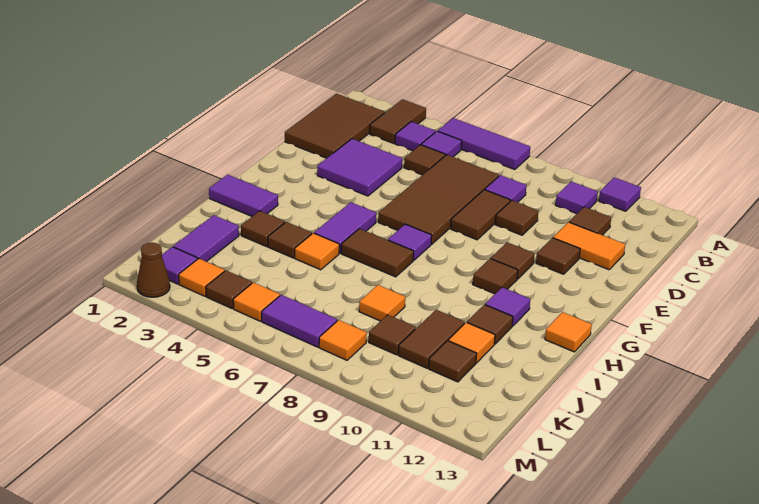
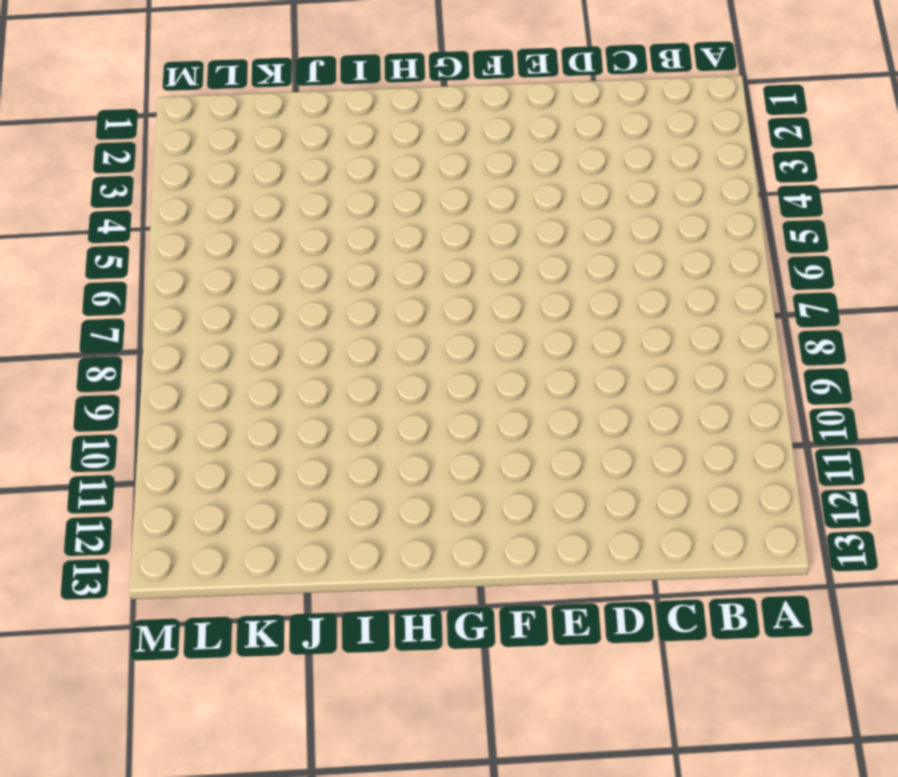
none -> brown tile A3:B3 level 1
none -> purple tile A5:A7 level 1
none -> purple tile A11 level 1
none -> brown tile B1:D2 level 1

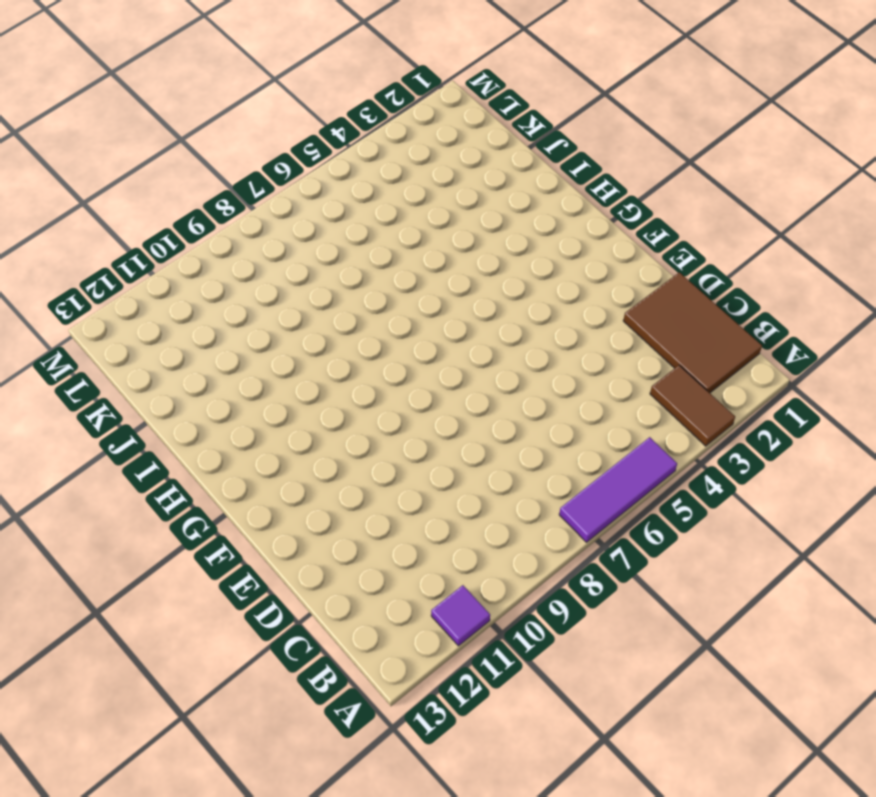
none -> purple tile B4 level 1
none -> purple tile B5 level 1
none -> purple tile B10 level 1
none -> brown tile C5 level 1

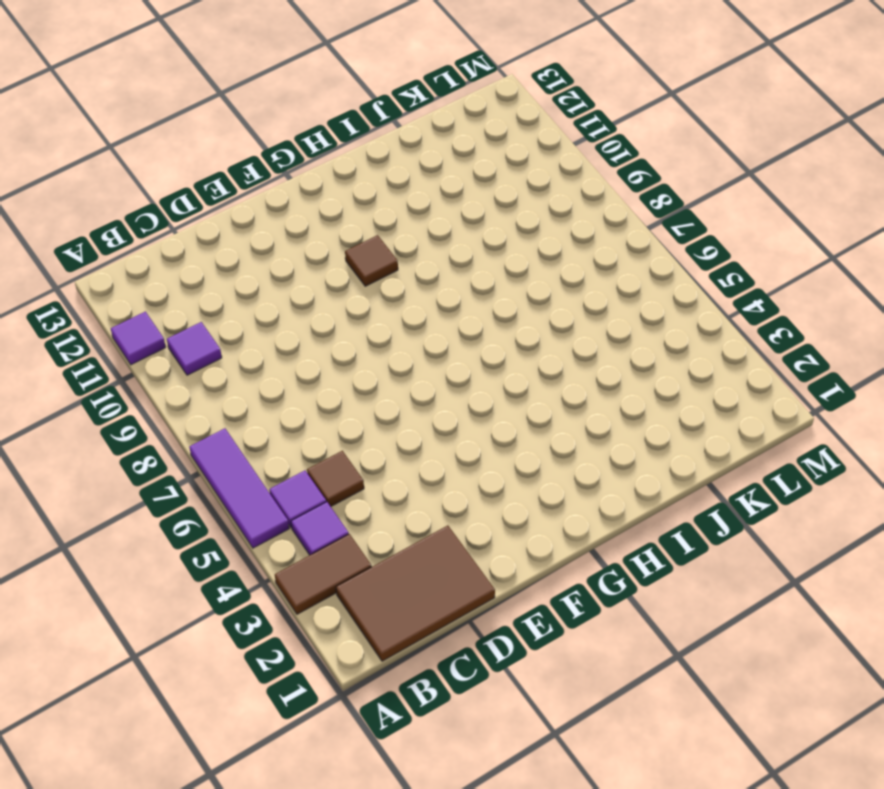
none -> brown tile C6:F7 level 1
none -> purple tile C8 level 1
none -> brown tile C11 level 1
none -> purple tile D3:E4 level 1

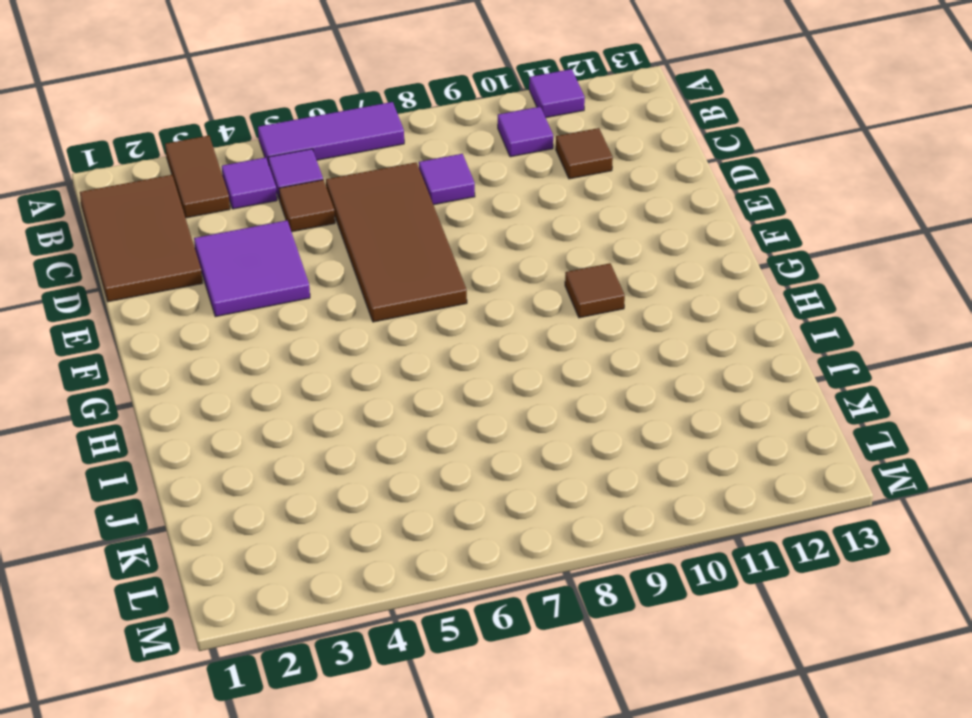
none -> brown tile D8:E8 level 1
none -> brown tile D9 level 1
none -> orange tile D11:D12 level 1
none -> brown tile E11 level 1

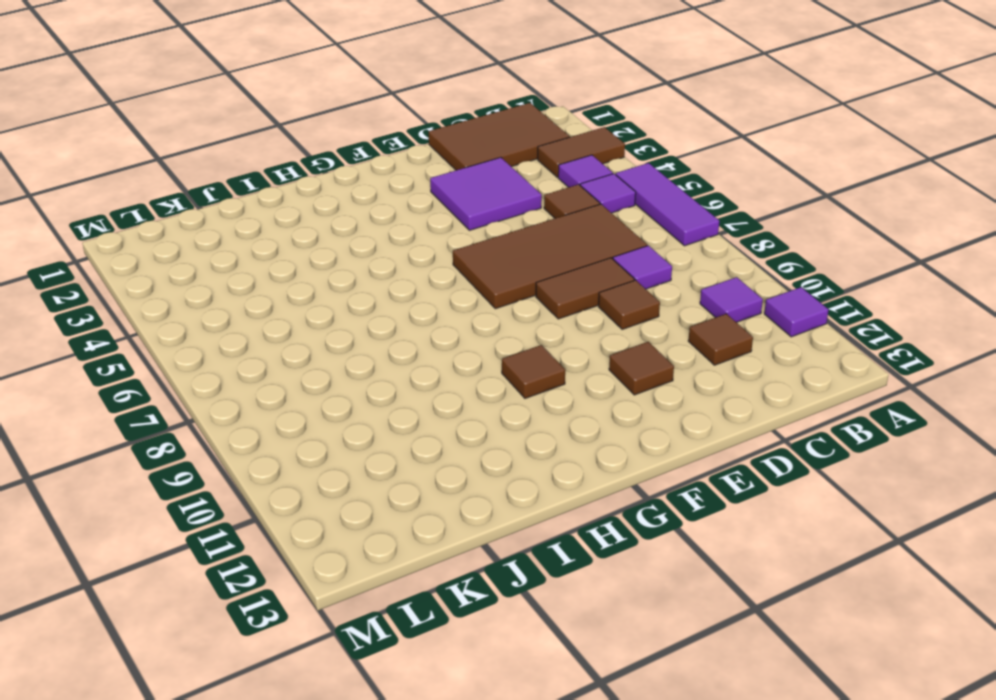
none -> orange tile D11:D12 level 1
none -> brown tile F10 level 1
none -> purple tile G5:H5 level 1
none -> purple tile G7 level 1

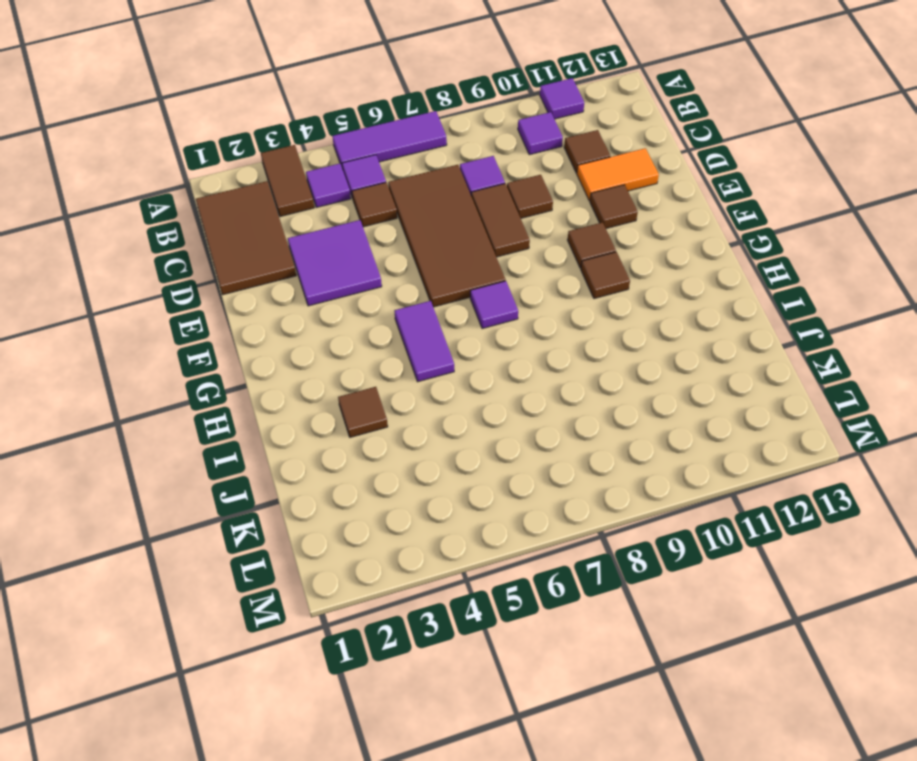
none -> purple tile H1:H2 level 1
none -> brown tile H6:H7 level 1
none -> purple tile H11 level 1
none -> orange tile H13 level 1

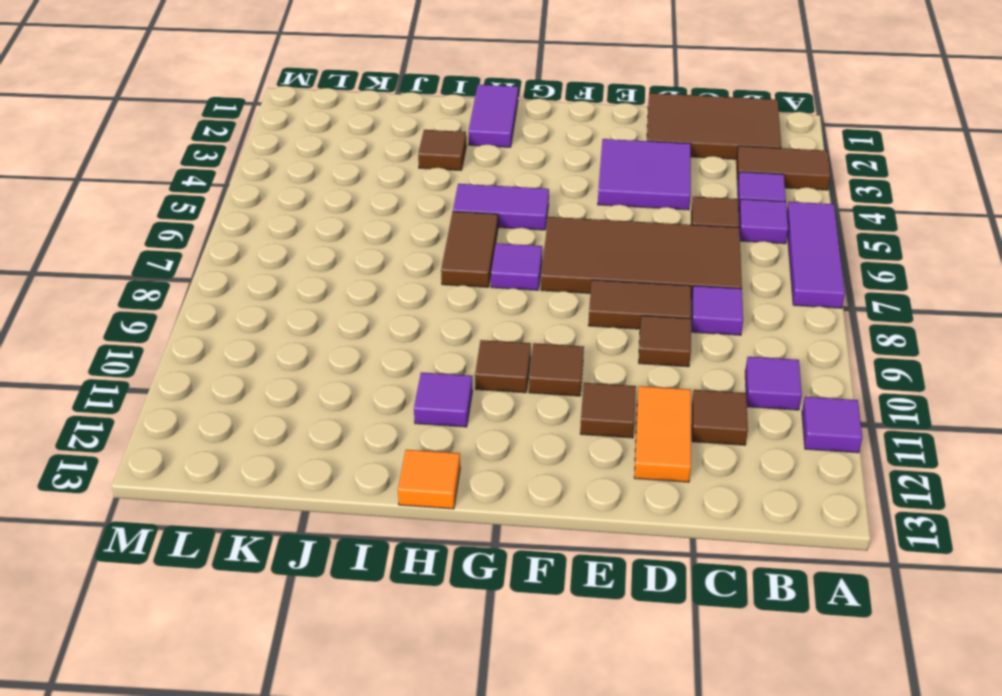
none -> brown tile I4 level 1
none -> orange tile I5 level 1
none -> brown tile I11 level 1
none -> purple tile J2:K2 level 1

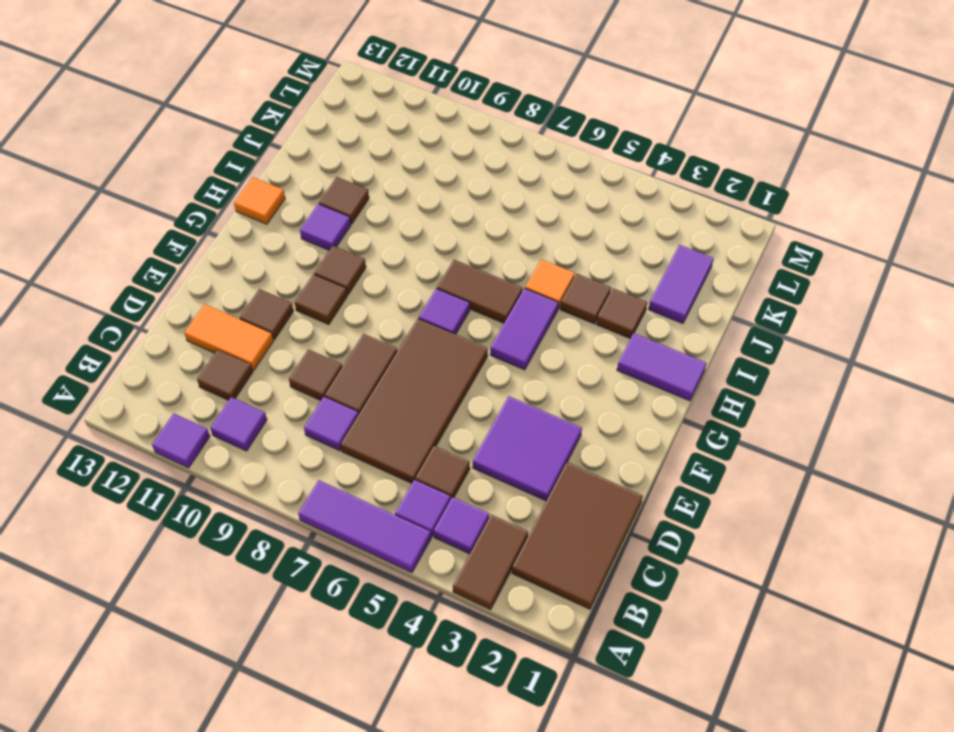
none -> orange tile J8 level 1
none -> brown tile J10:K10 level 1
none -> orange tile J11 level 1
none -> brown tile K9 level 1

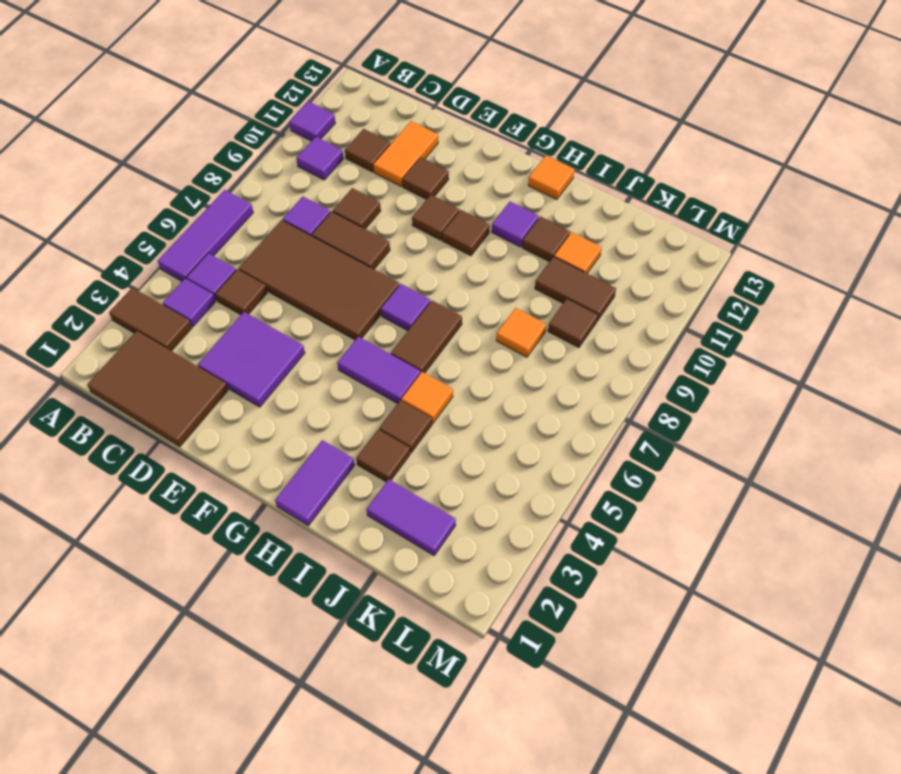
none -> brown tile K11 level 1
none -> purple tile L2 level 1
none -> orange tile L3 level 1
none -> brown tile L4 level 1

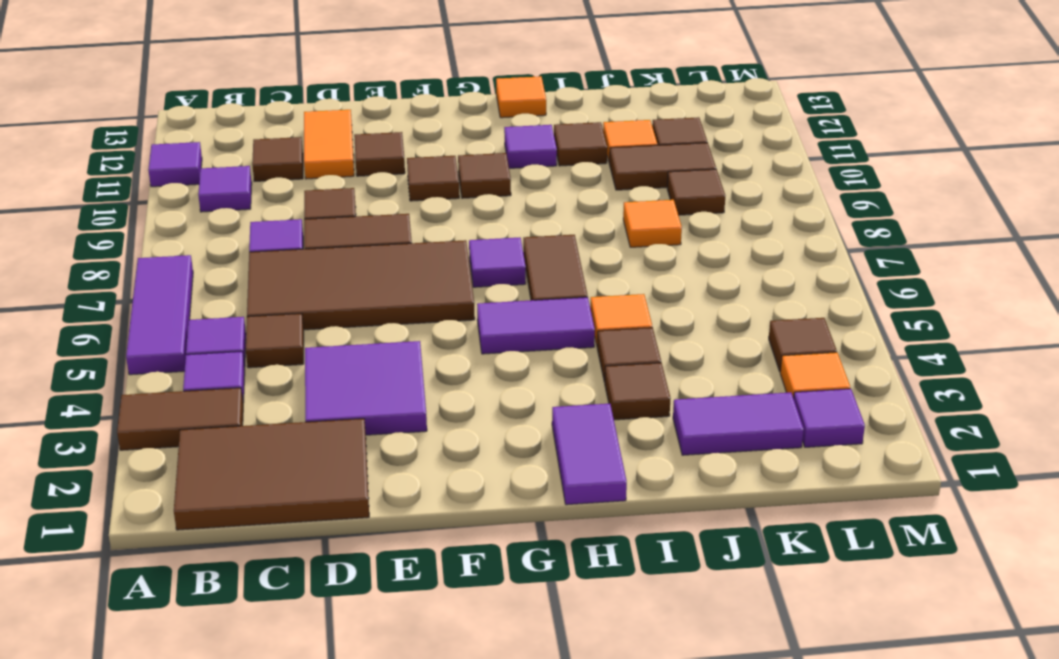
none -> orange tile L5 level 1
none -> purple tile L6:L7 level 1
none -> orange tile L8 level 1
none -> brown cone M2 level 1

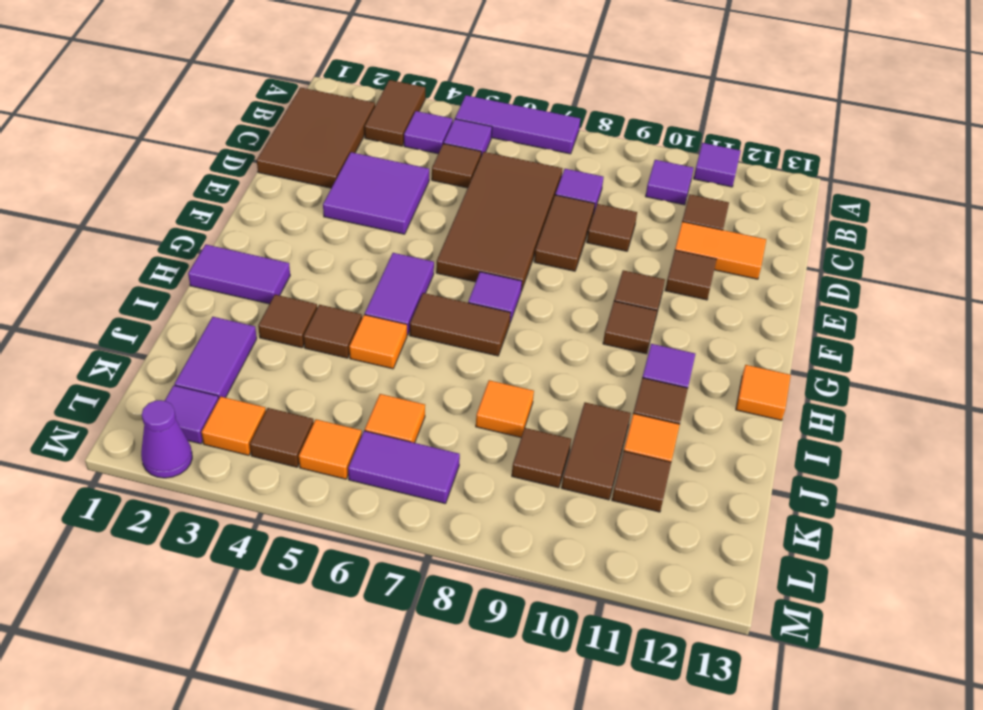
orange tile K6 level 1 -> orange tile L8 level 1
purple cone M2 level 1 -> brown cone M2 level 1

